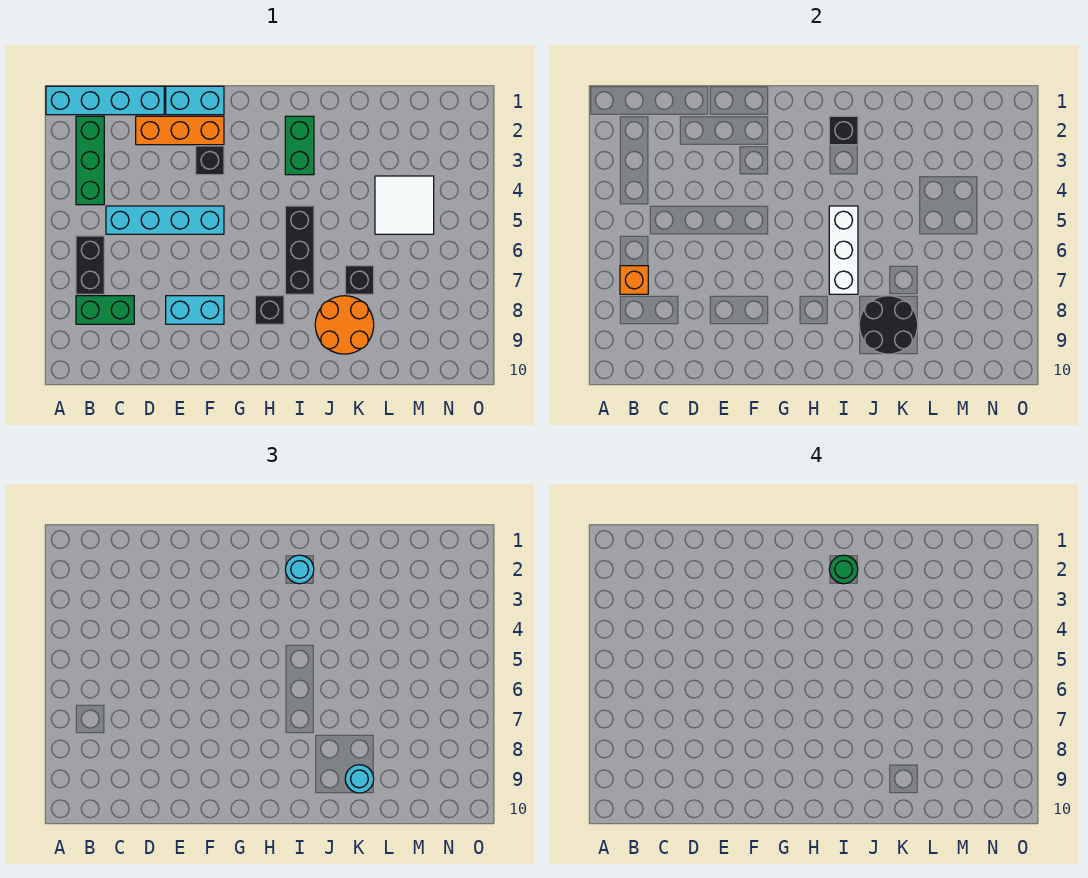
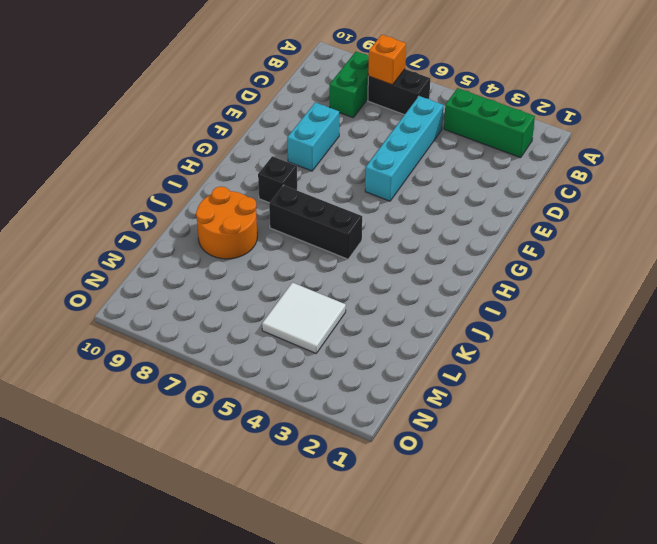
none -> cyan brick A1:D1 level 1
none -> orange brick D2:F2 level 1
none -> cyan brick E1:F1 level 1

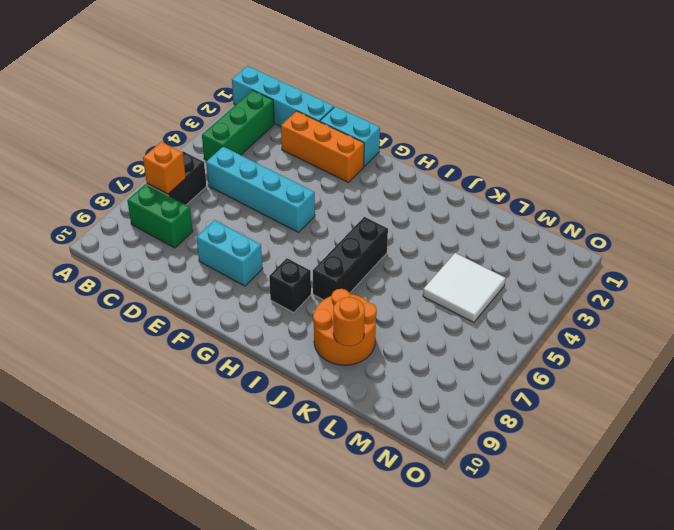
orange round brick K9 level 2 -> black round brick J8:K9 level 2
none -> black brick F3 level 1
none -> green brick I2:I3 level 1
none -> black brick K7 level 1

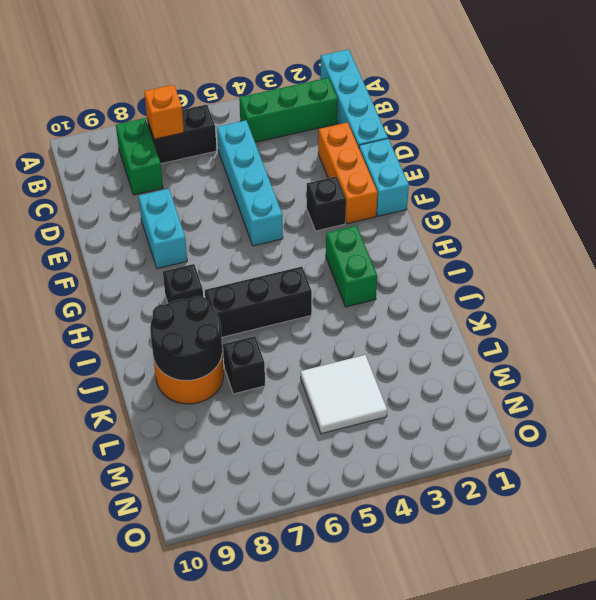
green brick H3:I3 level 1 -> green brick I2:I3 level 1
none -> black brick I2 level 2
none -> white brick I5:I7 level 2
none -> cyan round brick I2 level 3

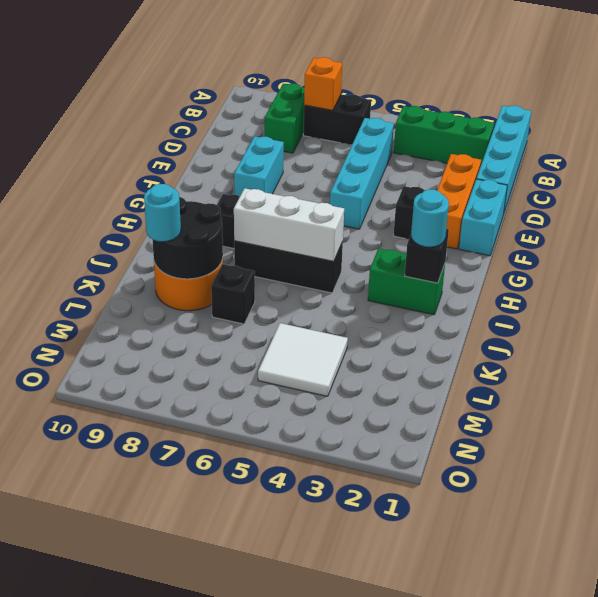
none -> green round brick I2 level 4

